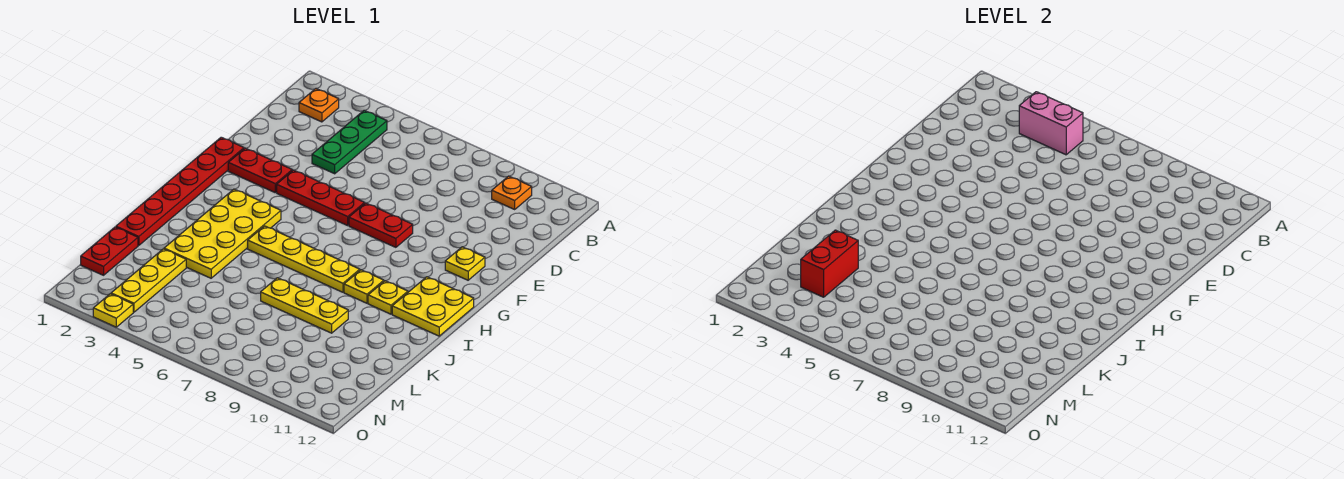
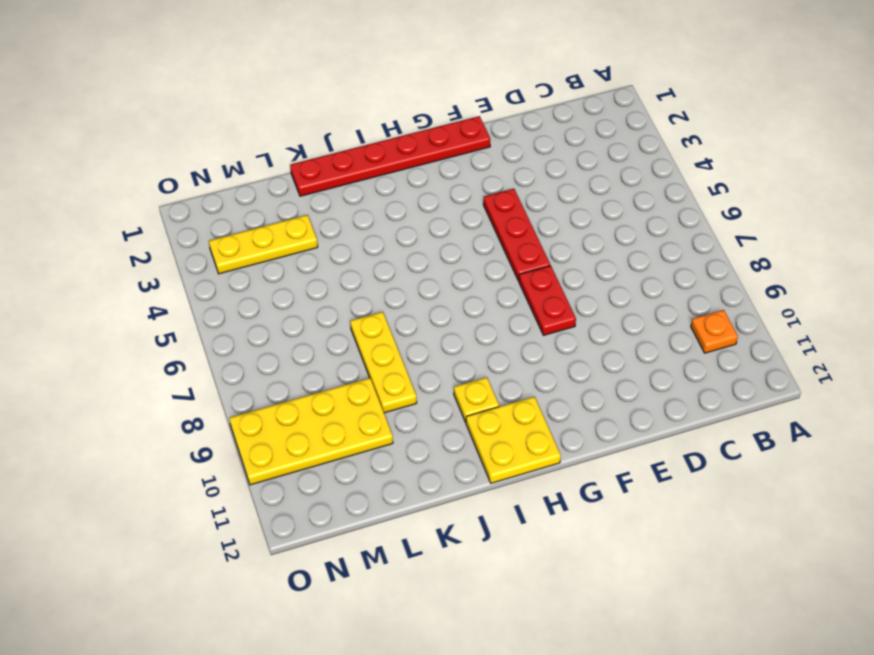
yellow plate L9:O10 level 1 -> yellow plate H3:K4 level 1
none -> orange plate B2 level 1
none -> green plate B4:D4 level 1
none -> red plate F2:F3 level 1

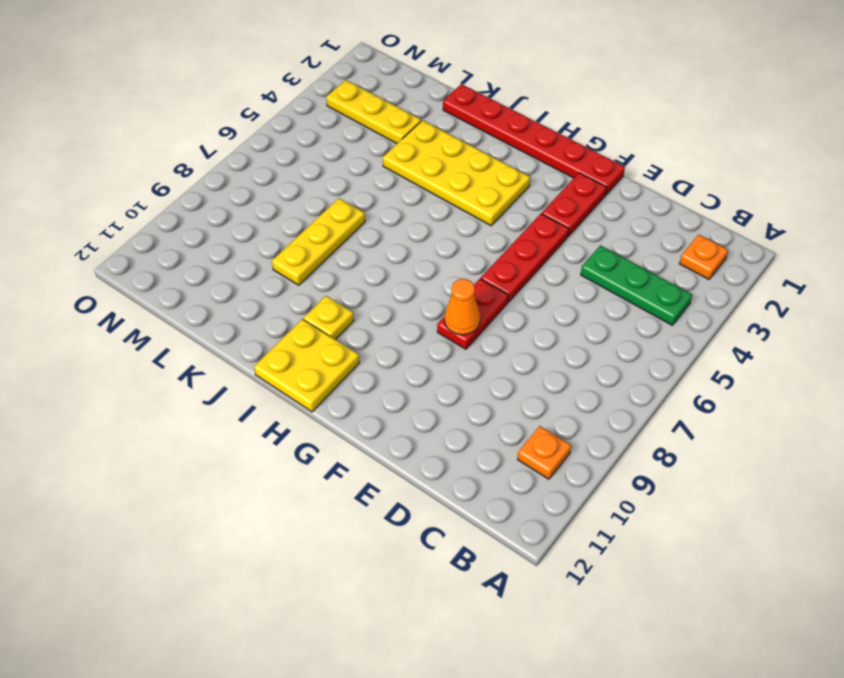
orange cone F8 level 2 -> none
none -> yellow plate F11 level 1
none -> yellow plate I5:I8 level 1
none -> yellow plate I9 level 1

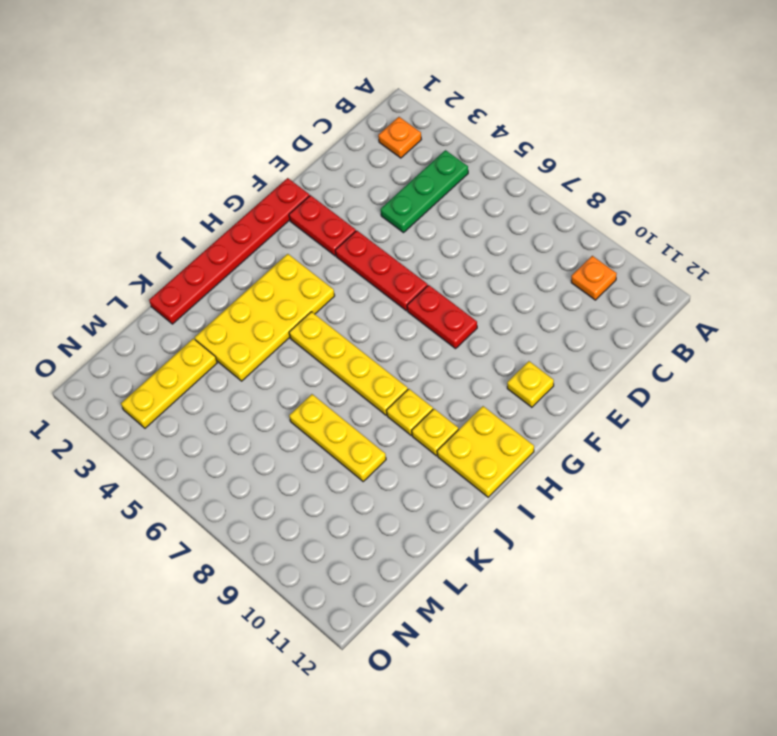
none -> red plate L1:M1 level 1
none -> yellow plate O3 level 1
none -> pink brick B4:B5 level 2

